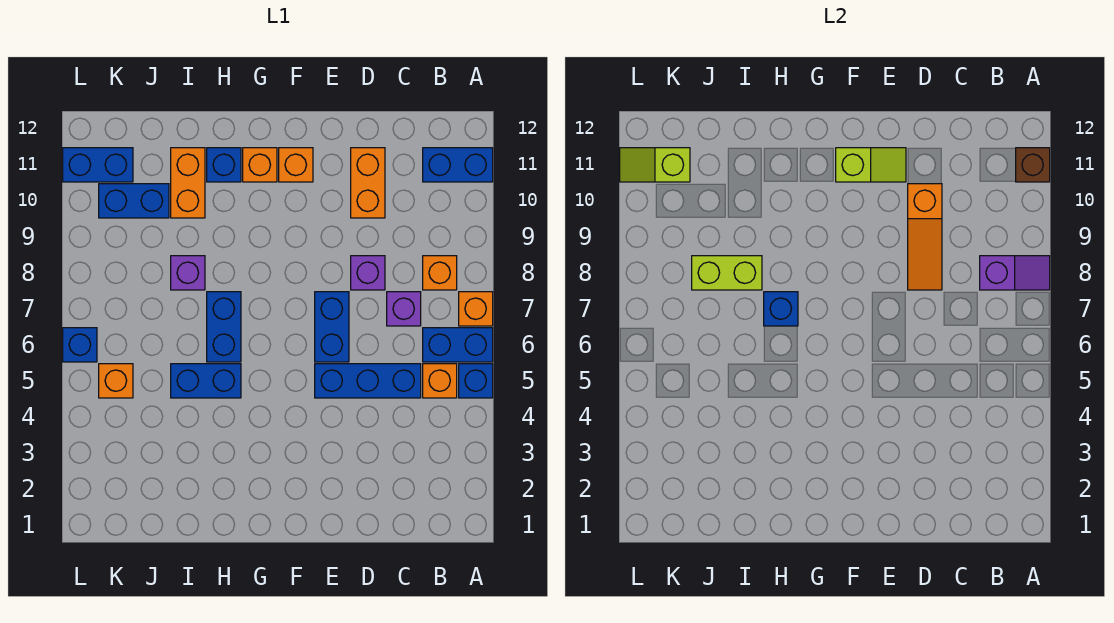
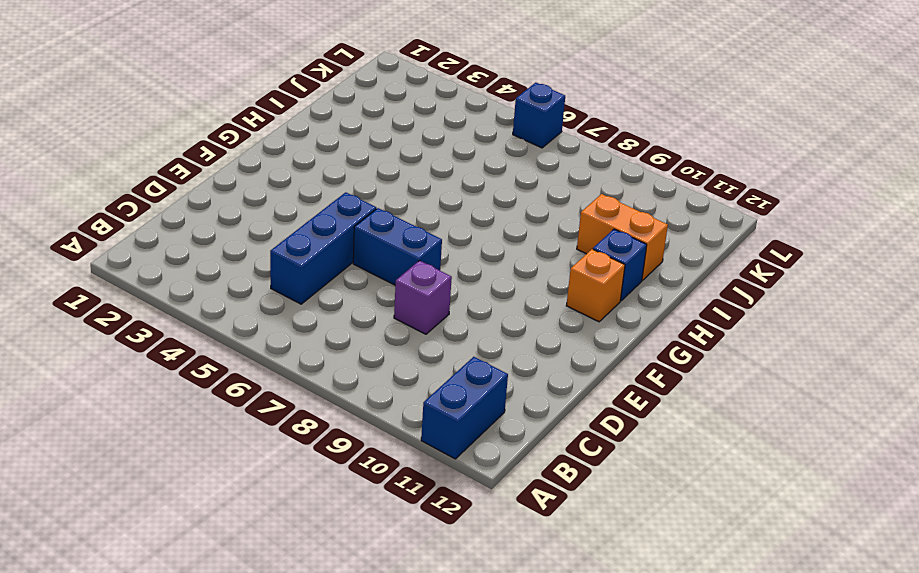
none -> blue brick A5 level 1
none -> blue brick A6:B6 level 1
none -> orange brick A7 level 1

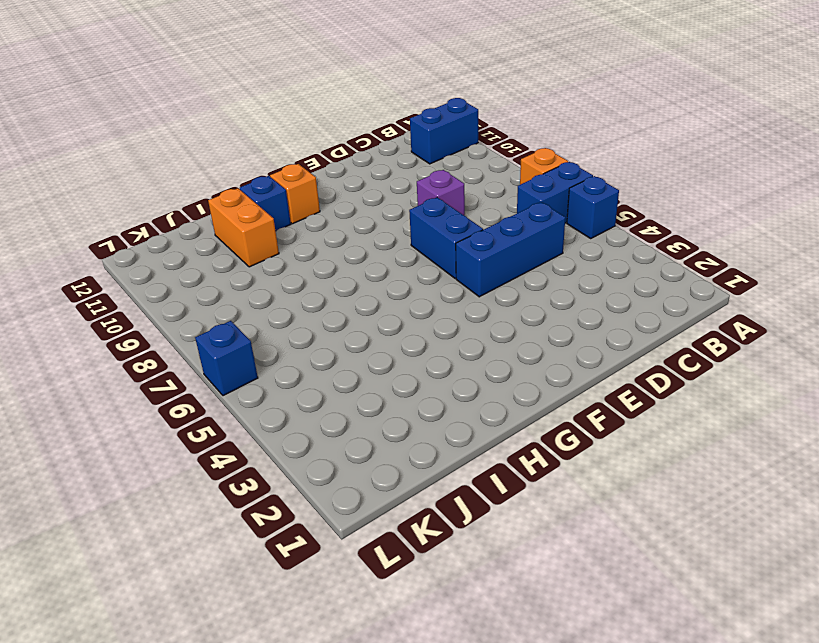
none -> orange brick B5 level 1
none -> orange brick B8 level 1
none -> purple brick C7 level 1

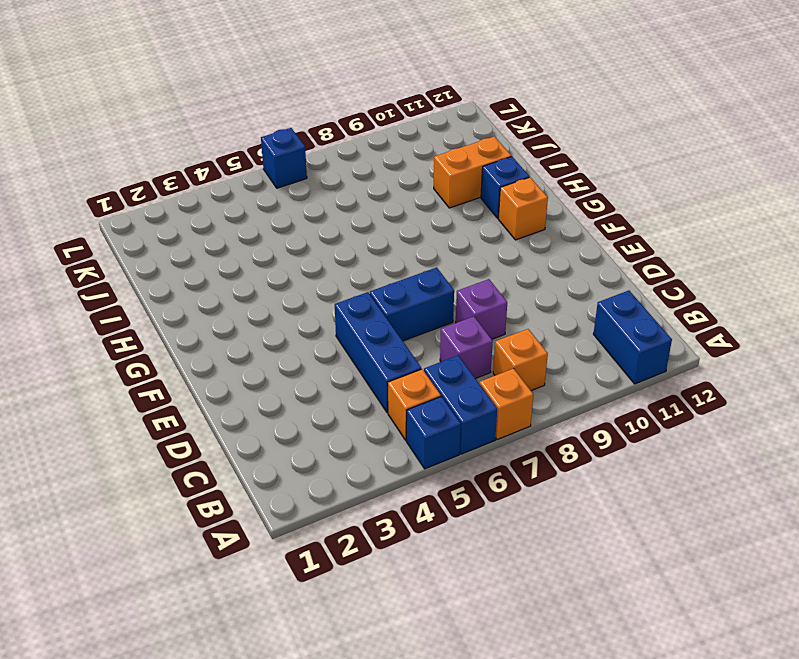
none -> orange brick D10:D11 level 1
none -> orange brick F11 level 1
none -> blue brick H5:I5 level 1

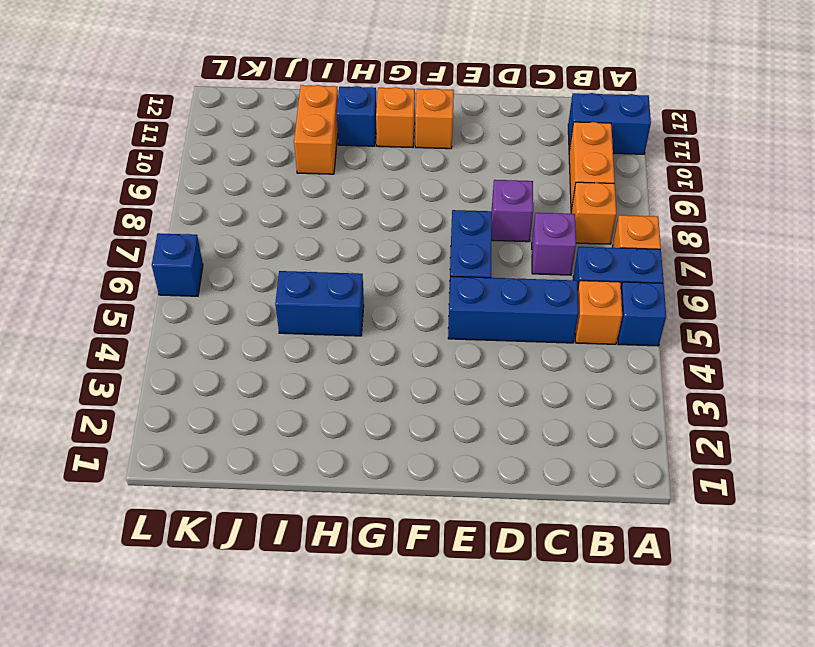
orange brick B9:B10 level 1 -> orange brick D10:D11 level 1
none -> blue brick H6:H7 level 1
none -> purple brick I8 level 1
none -> blue brick J10:K10 level 1

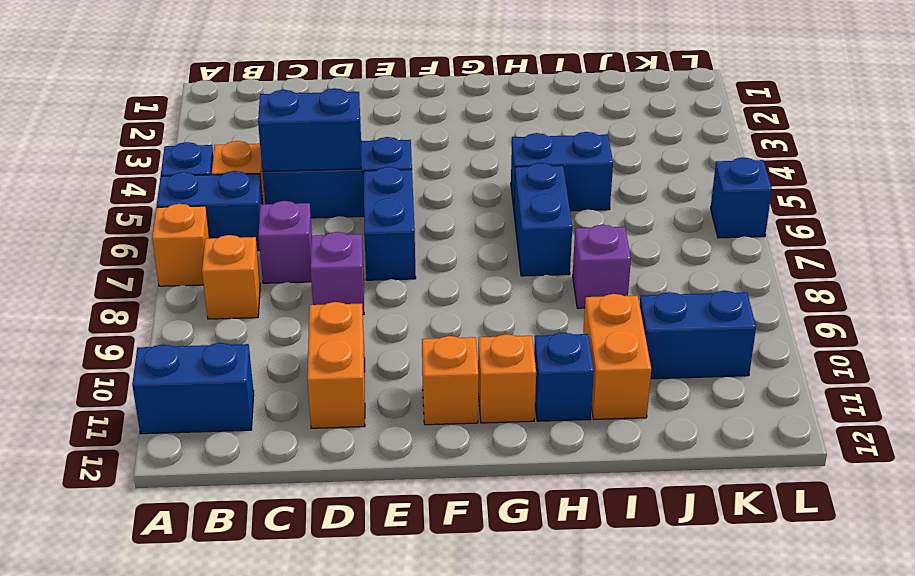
blue brick C5:D5 level 2 -> blue brick K11:L11 level 1
none -> orange brick K5 level 1
none -> purple slope A8:B8 level 2 top B
none -> brown brick A11 level 2

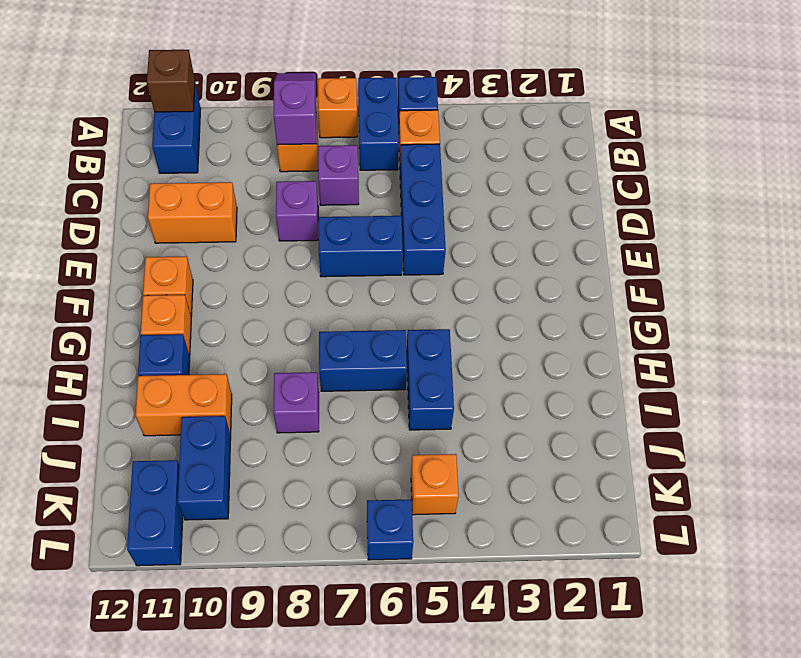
none -> orange slope D8:D10 level 2 top 10
none -> lime slope E11:F11 level 2 top F
none -> blue brick H7 level 2

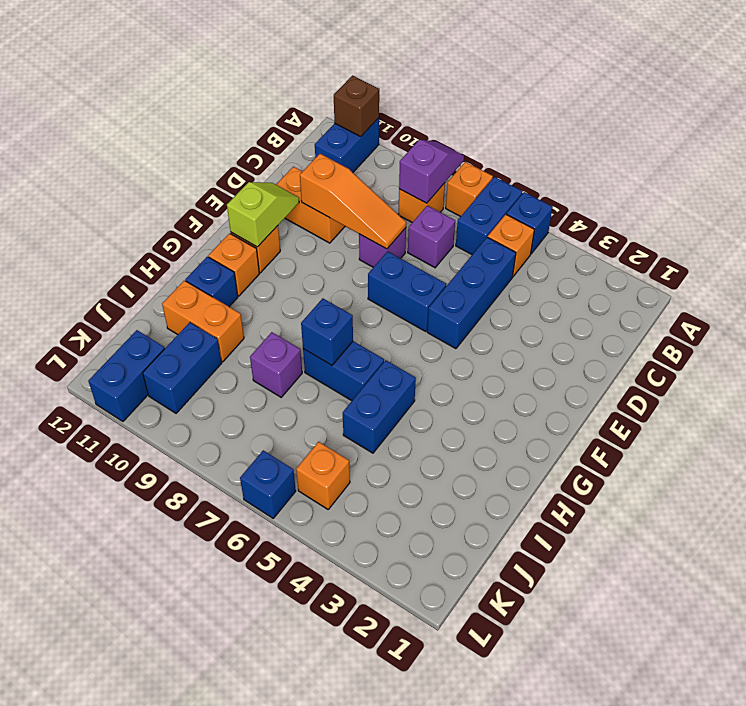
none -> lime brick I8:J8 level 2
none -> lime slope K11:L11 level 2 top K

